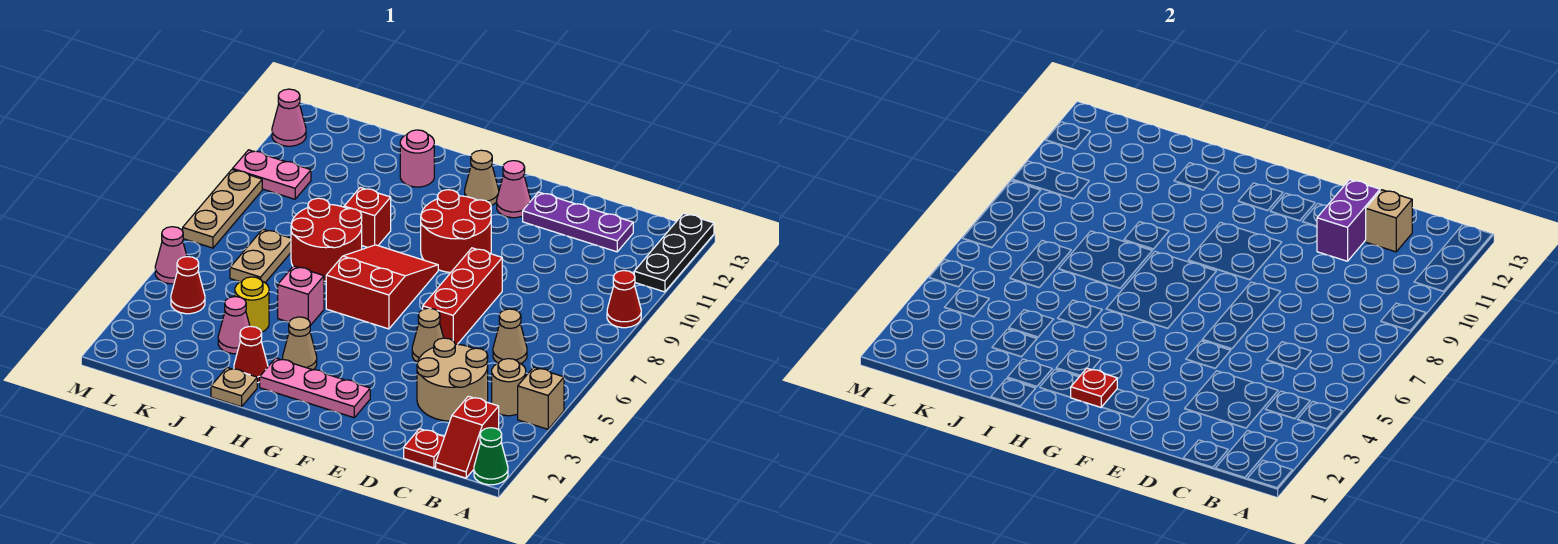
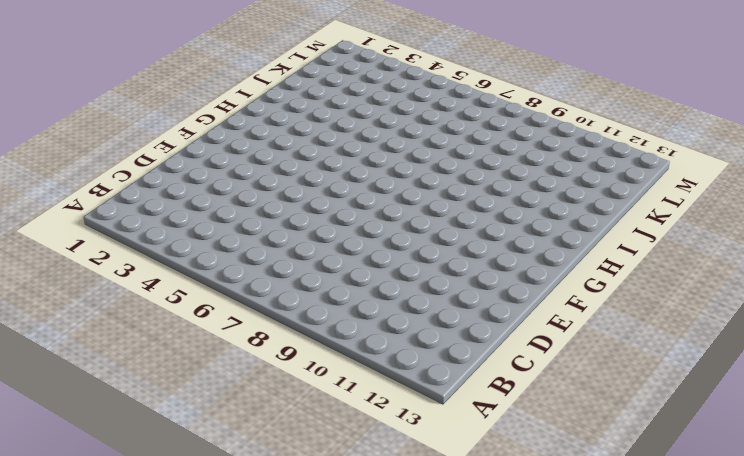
none -> green cone A1 level 1
none -> tan brick A4 level 1
none -> red cone A9 level 1
none -> black plate A11:A13 level 1

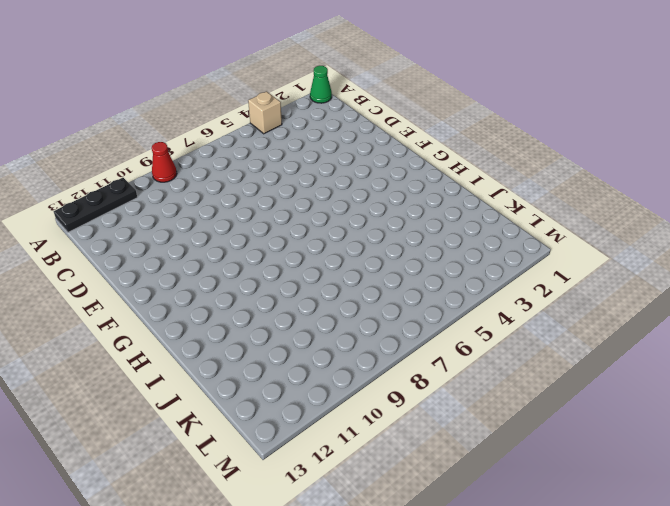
none -> red slope B1:B2 level 1 top 2
none -> tan round brick B4 level 1
none -> red plate C1 level 1
none -> tan round brick C3:D4 level 1

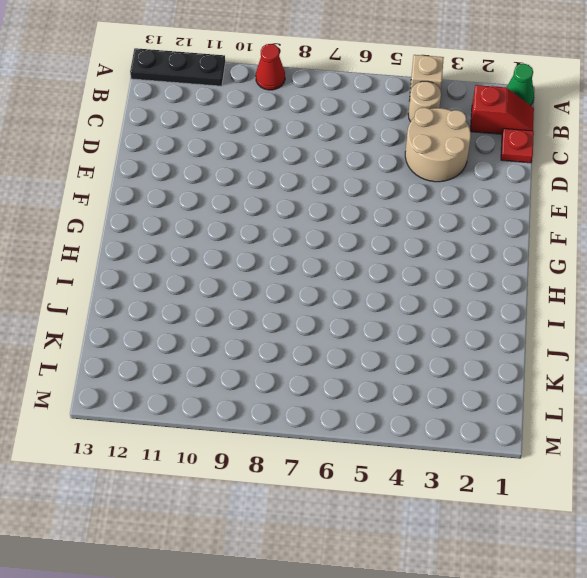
none -> tan cone C6 level 1
none -> purple plate C12:E12 level 1
none -> tan cone E5 level 1
none -> red brick E6:E8 level 1

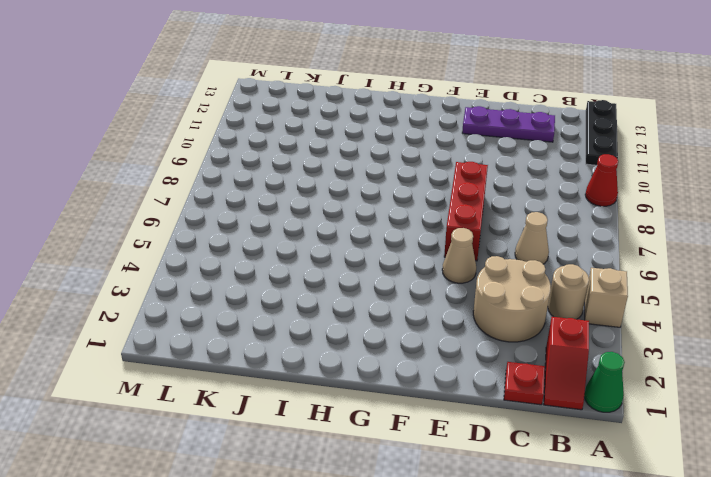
none -> pink plate F2:H2 level 1
none -> red round brick F9:G10 level 1
none -> pink cone F12 level 1
none -> red slope G6:H8 level 1 top 6

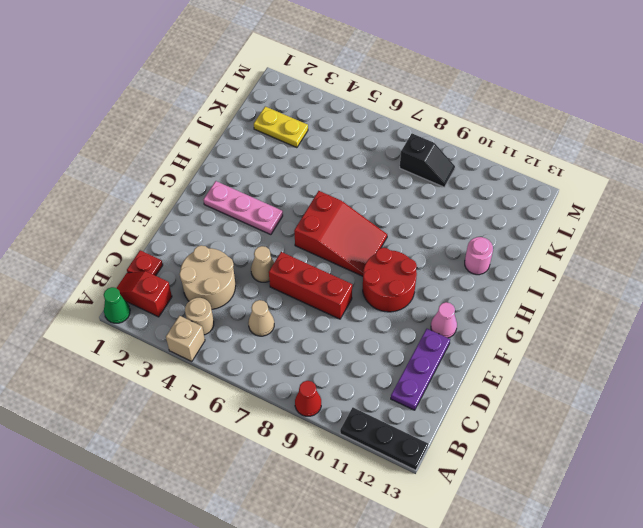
pink plate G2:G4 level 1 -> pink plate F2:H2 level 1
yellow plate K2:K3 level 1 -> none
black slope L8:L9 level 1 top 8 -> none
none -> tan cone G12 level 1
none -> tan cone H3 level 1
none -> tan plate I1 level 1
none -> red cone I2 level 1

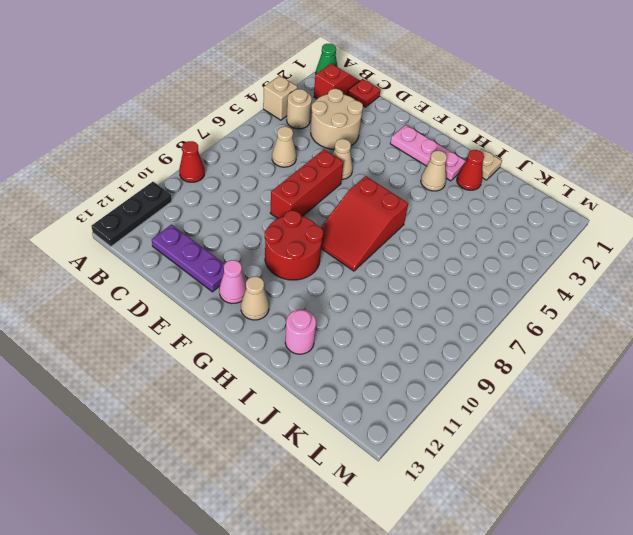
none -> pink brick I5 level 1
none -> red round brick I7:J8 level 1
none -> red brick I9 level 1
none -> pink cone J3 level 1

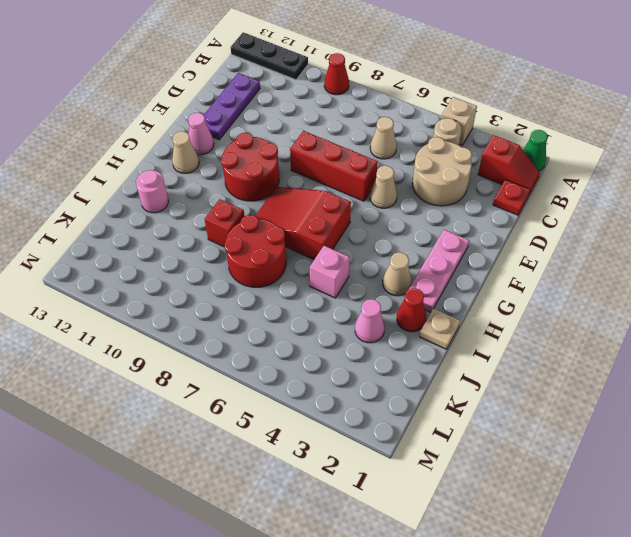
none -> yellow round brick J4 level 1
none -> tan plate K6:K7 level 1
none -> red cone L4 level 1
none -> pink plate L10:M10 level 1

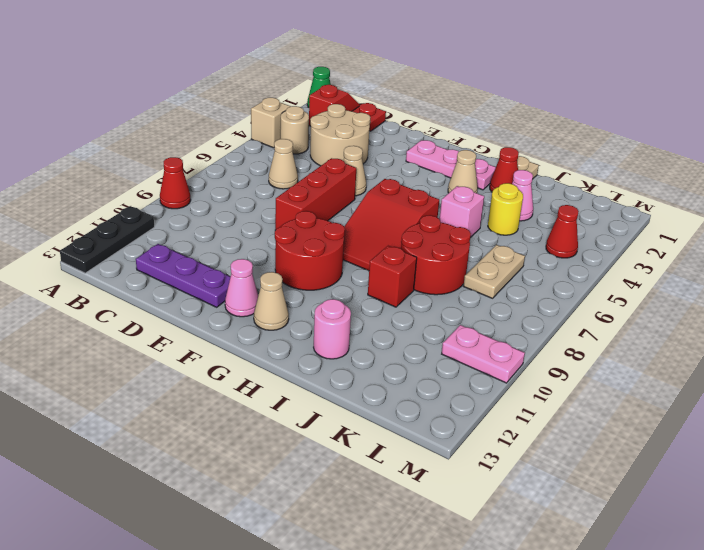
none -> pink cone M5 level 1
none -> tan plate M7:M9 level 1
none -> pink cone M12 level 1
none -> tan brick C12 level 2

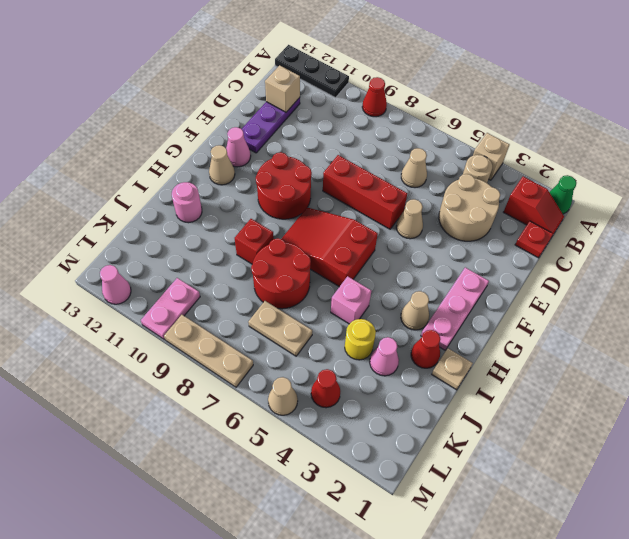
tan cone M5 level 1 -> pink cone M5 level 1
none -> purple brick D11:D12 level 2
none -> red plate G2 level 2

